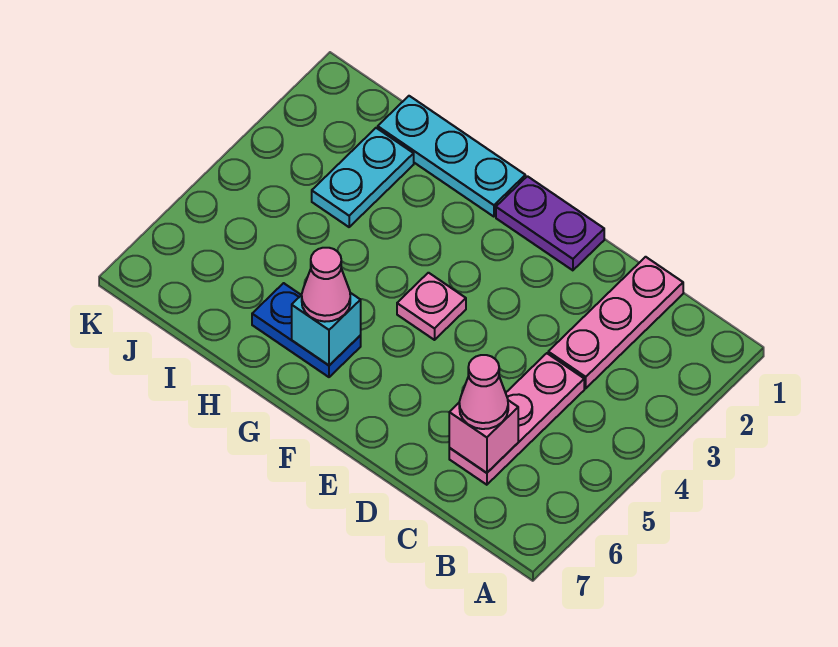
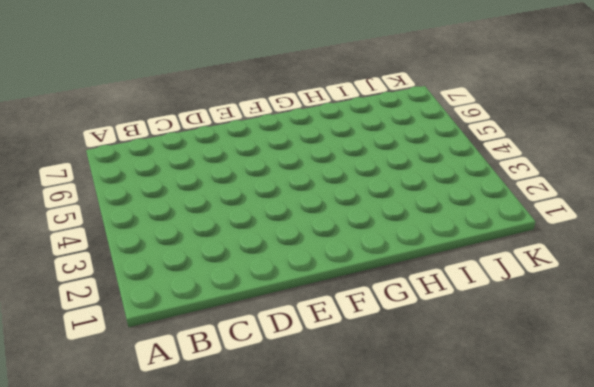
none -> pink plate C1:C3 level 1
none -> pink plate C4:C6 level 1

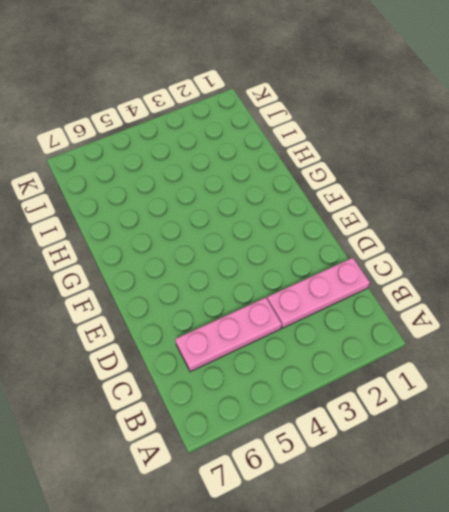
none -> purple plate E1:F1 level 1
none -> pink plate F4 level 1

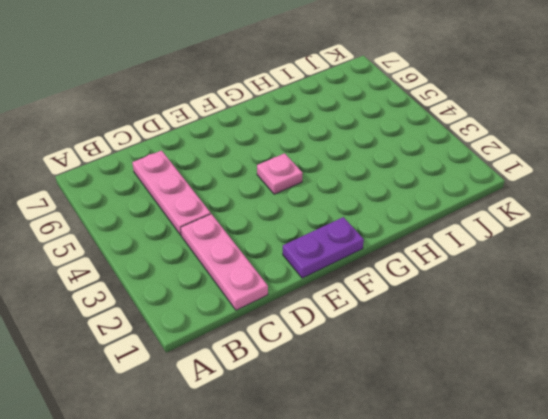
none -> cyan plate G1:I1 level 1
none -> blue plate G6:H6 level 1

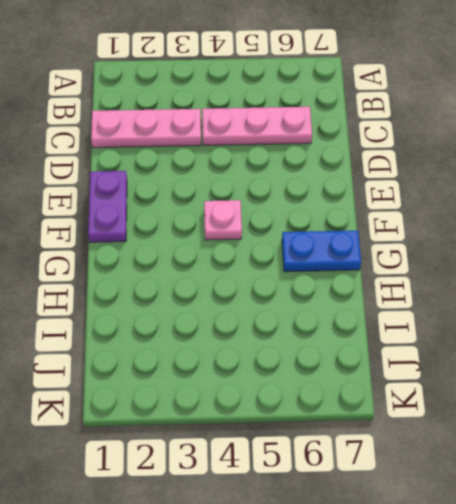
blue plate G6:G7 level 1 -> blue plate G6:H6 level 1
none -> cyan plate G1:I1 level 1
none -> cyan plate I2:I3 level 1

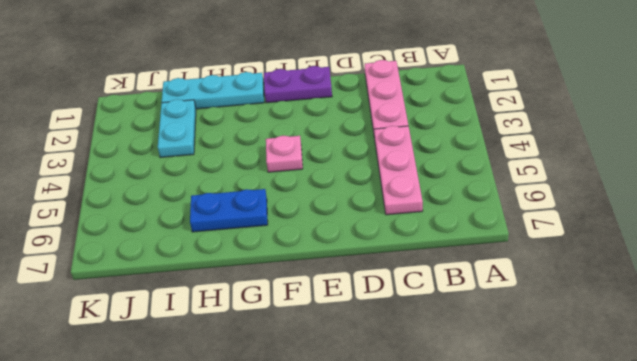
none -> pink brick C6 level 2
none -> cyan brick G6 level 2

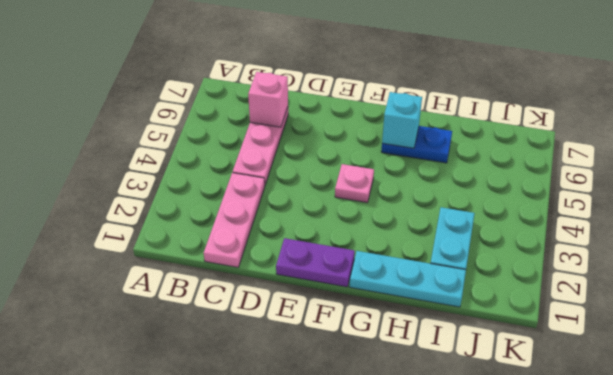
none -> pink cone C6 level 3
none -> pink cone G6 level 3

